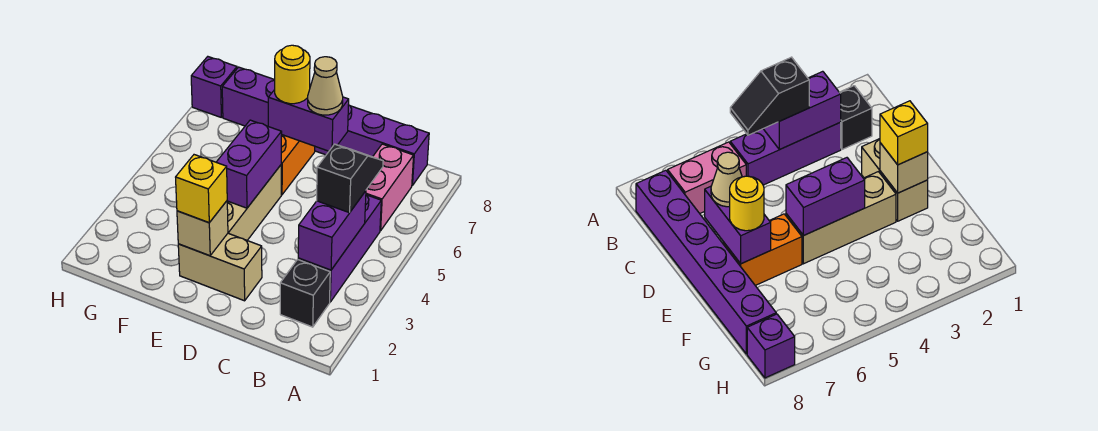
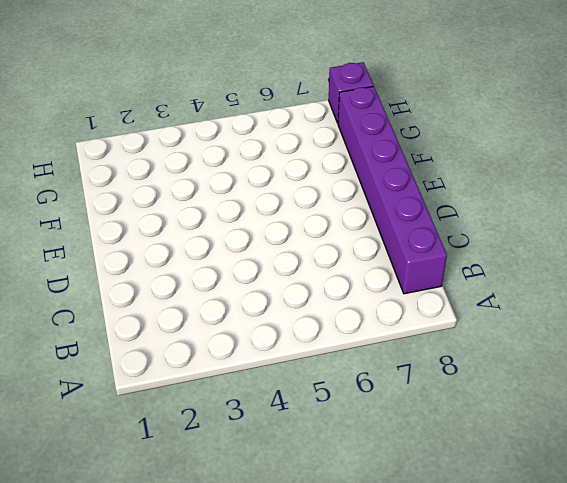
none -> black brick B2 level 1
none -> purple brick B3:B5 level 1
none -> pink brick B6:B7 level 1

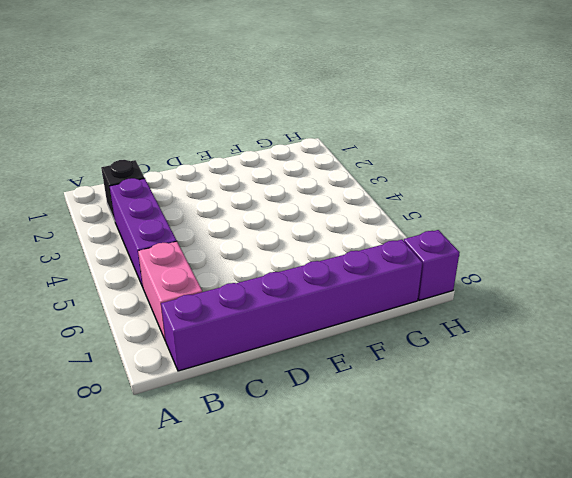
none -> tan brick D2:E2 level 1
none -> tan brick E3:E5 level 1
none -> orange brick E6:E7 level 1

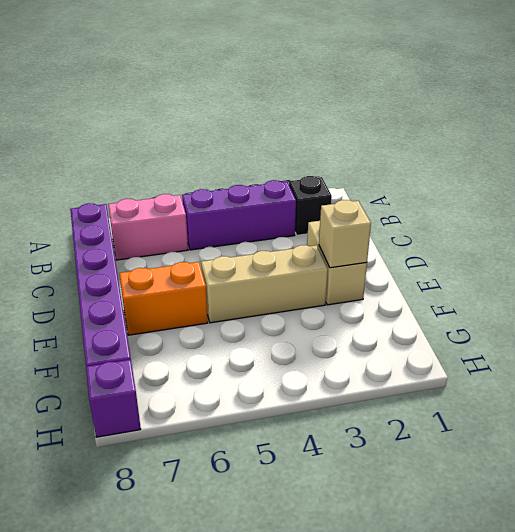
none -> purple brick B3:B4 level 2
none -> purple brick D7:E7 level 2
none -> purple brick E4:E5 level 2

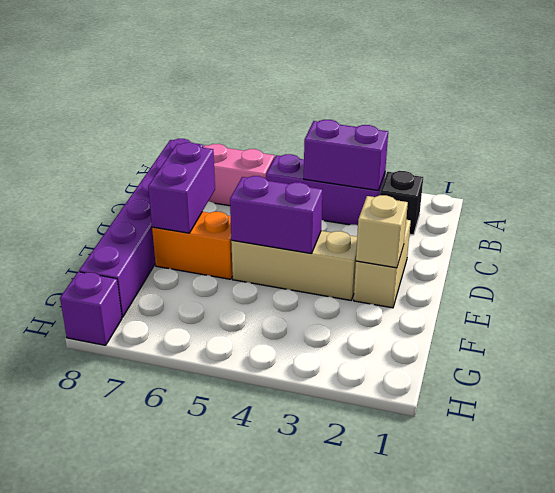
none -> black slope B4:B5 level 3 top 4
none -> tan cone D7 level 3
none -> yellow brick E2 level 3

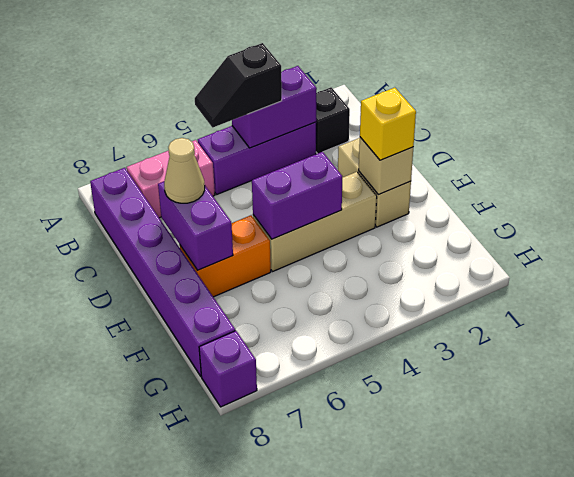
none -> yellow round brick E7 level 3

